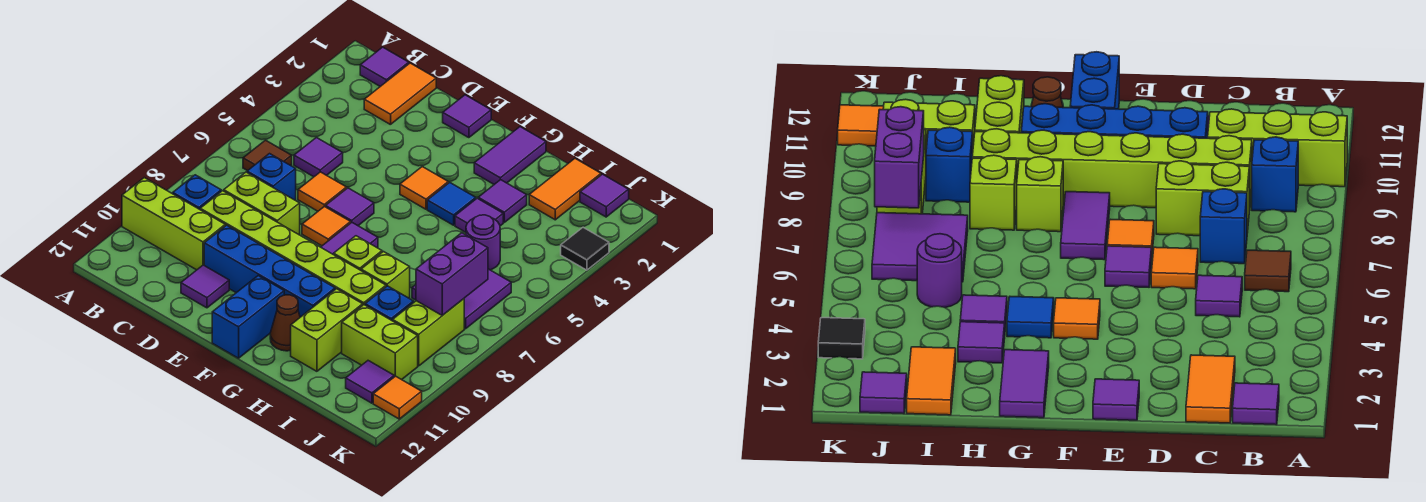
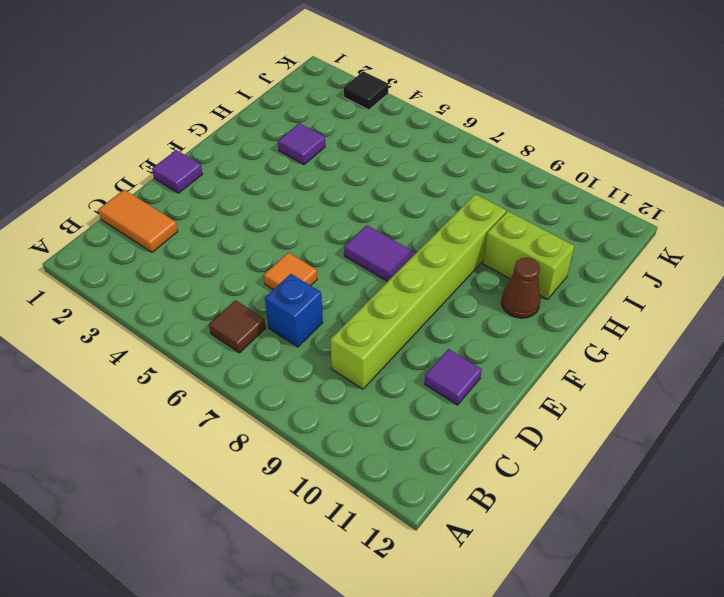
none -> lime brick A10:C10 level 1
none -> purple tile B1 level 1
none -> blue brick B9 level 1
none -> purple tile C5 level 1

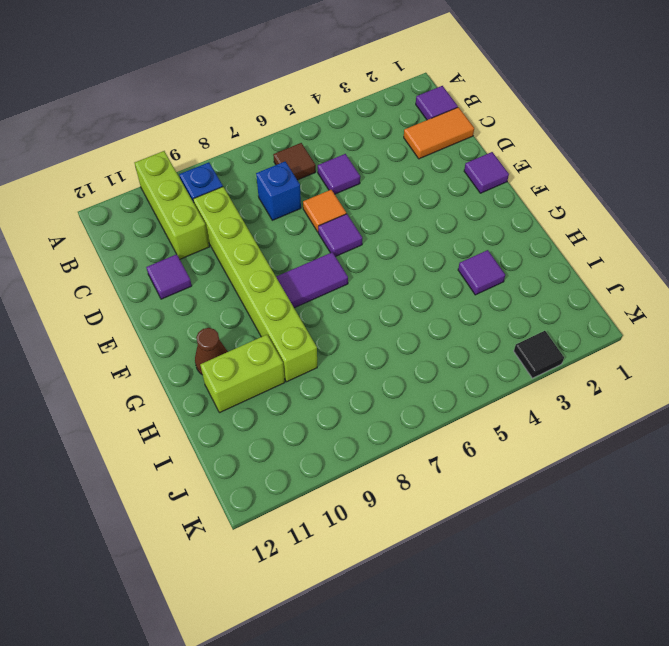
none -> lime brick C8:D8 level 1
none -> blue brick D10:G10 level 1
none -> orange tile E7 level 1
none -> orange tile F4 level 1

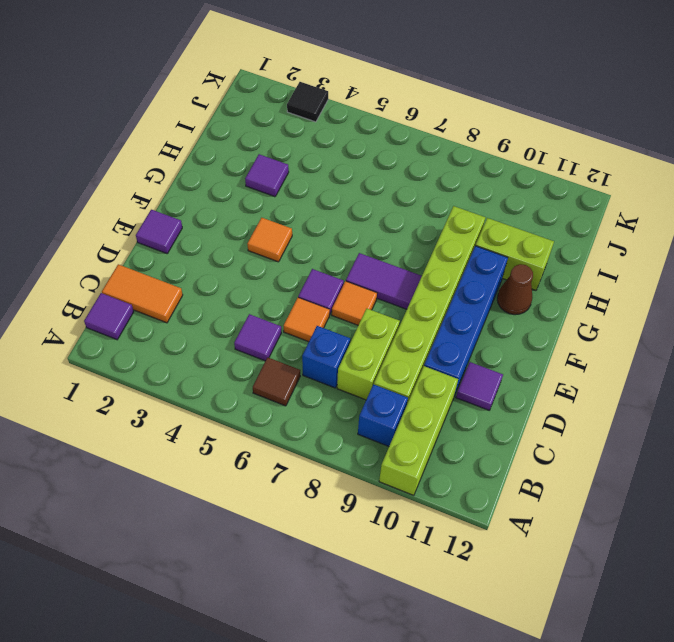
none -> blue brick F11:F12 level 1
none -> purple tile G1:G2 level 1
none -> blue tile G4 level 1
none -> lime brick G8 level 1

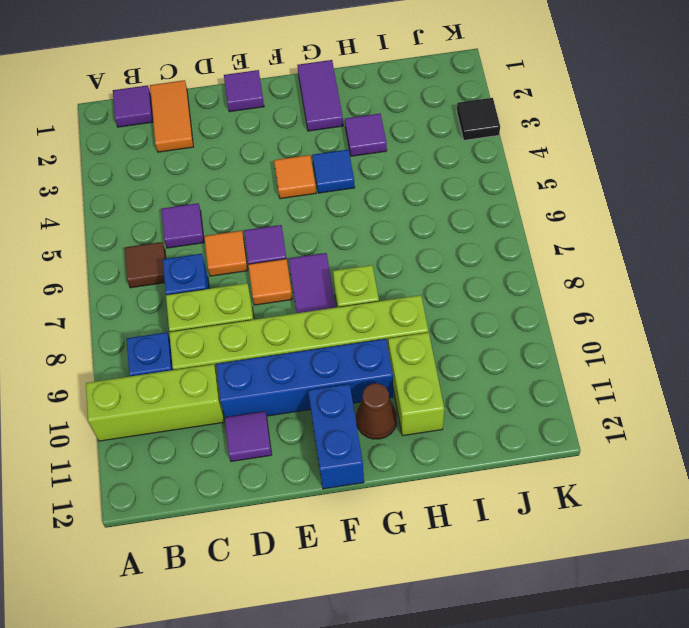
none -> purple tile H4 level 1
none -> lime brick H8 level 1
none -> orange tile I1:I2 level 1
none -> purple round brick I5 level 1

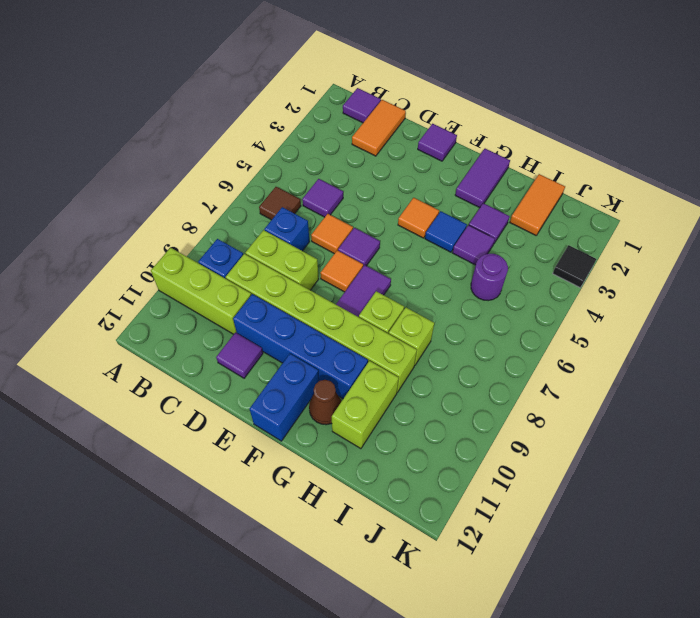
none -> purple tile I6:J7 level 1
none -> blue brick I9 level 1
none -> lime brick I10:J10 level 1
none -> purple tile J1 level 1

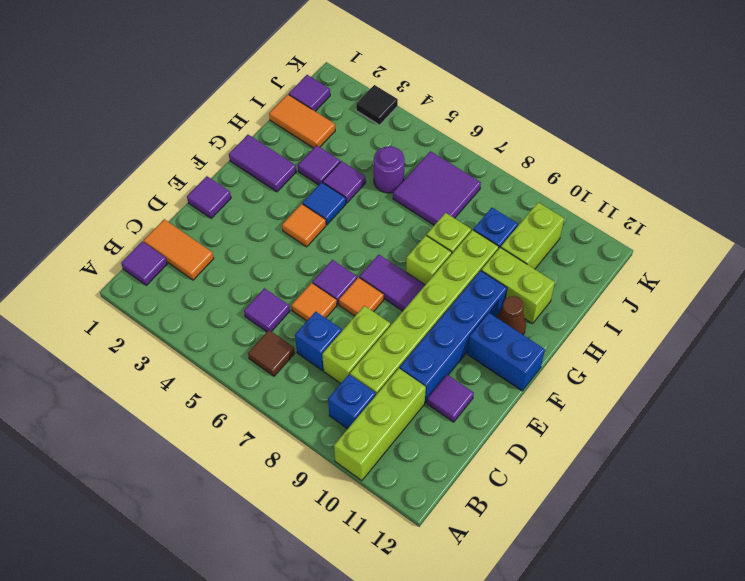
none -> lime brick J8:J9 level 1
none -> purple tile J11 level 1
none -> orange tile K11 level 1
none -> purple brick J7:J8 level 2

